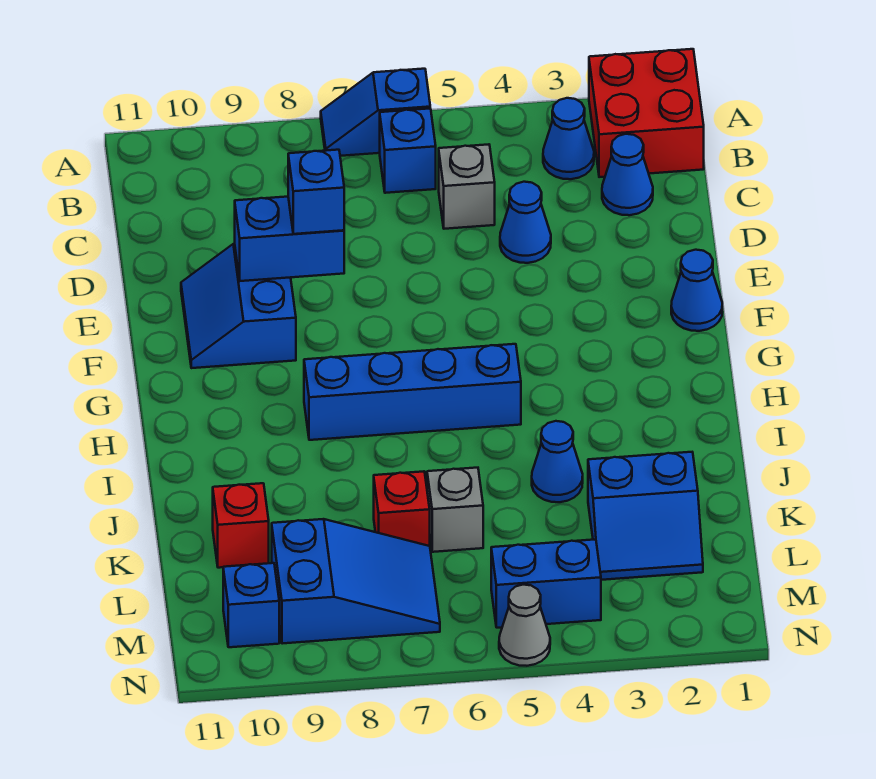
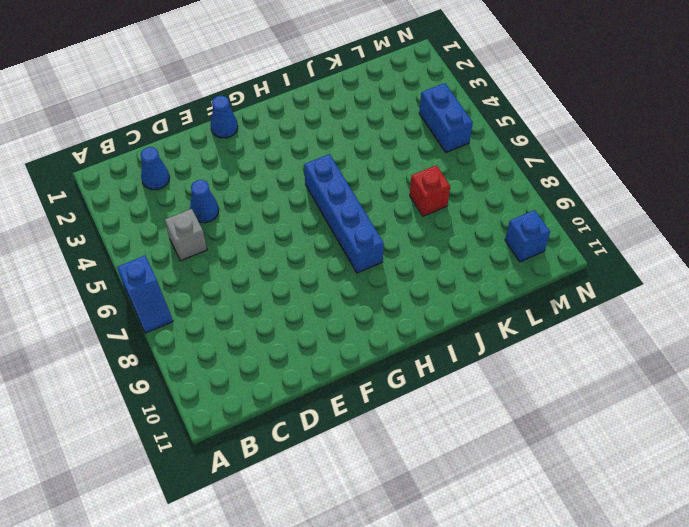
none -> red brick A1:B2 level 1
none -> blue cone B3 level 1
none -> blue brick B6 level 1

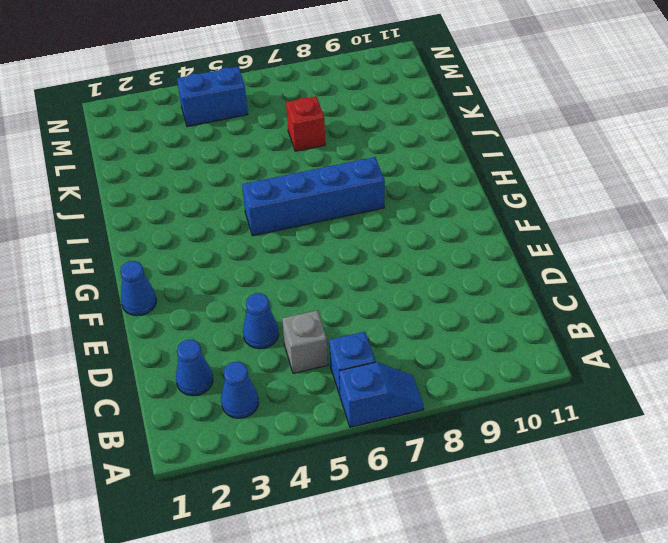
none -> red brick A1:B2 level 1
none -> blue slope E9:F10 level 1 top 9
none -> blue cone J4 level 1

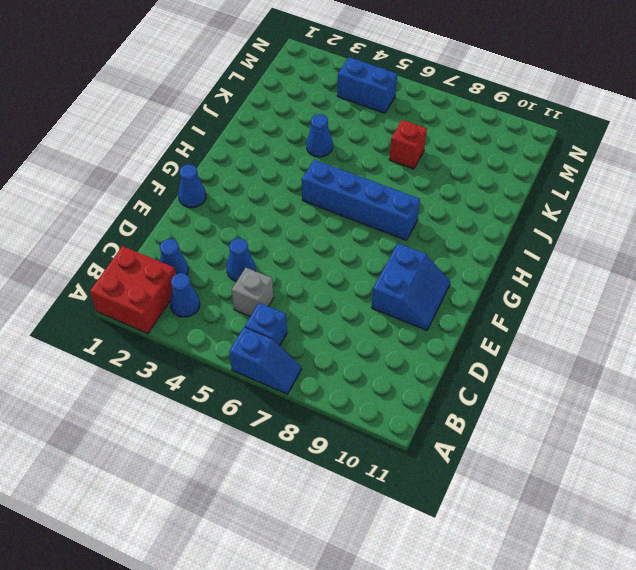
none -> blue slope K2:L3 level 1 top K
none -> grey brick K6 level 1
none -> red brick K10 level 1

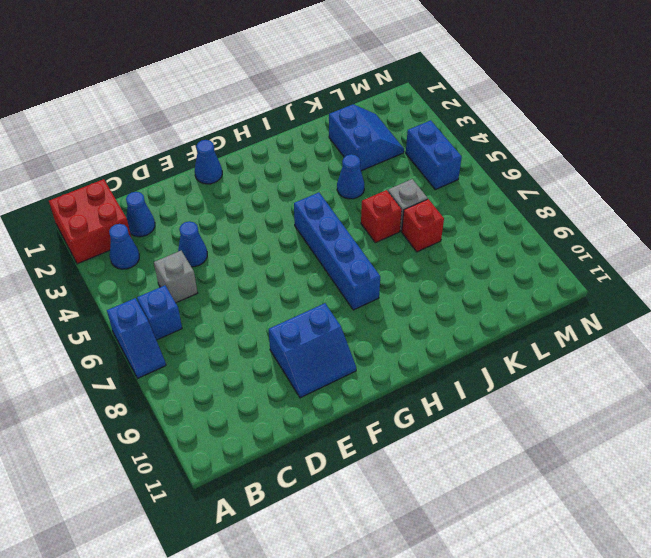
red brick J6 level 1 -> red brick K10 level 1
none -> blue slope L7:M9 level 1 top 9
none -> blue brick M10 level 1
none -> grey cone N5 level 1

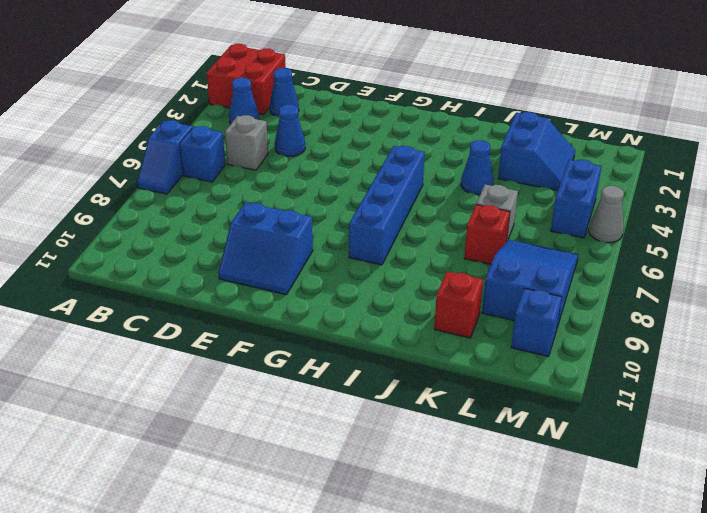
none -> blue cone F1 level 1
none -> blue brick E8:E9 level 2
none -> blue brick E8 level 3

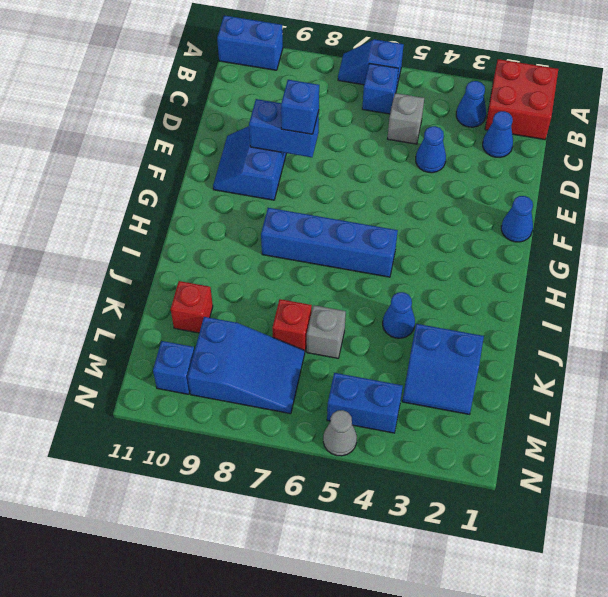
blue brick A10:A11 level 1 -> none

